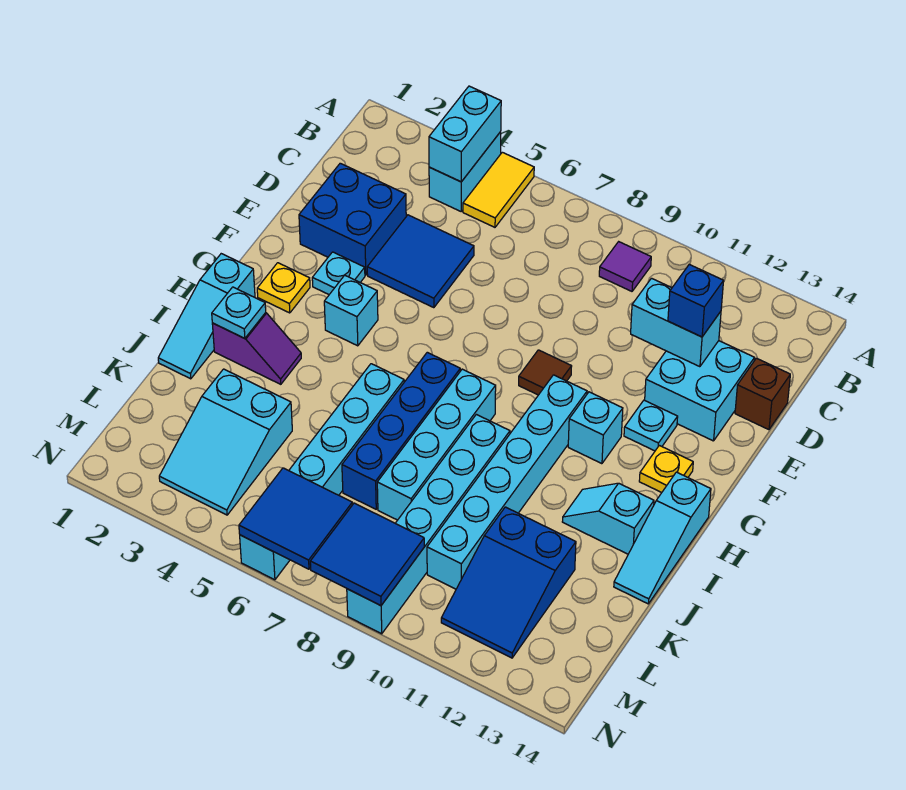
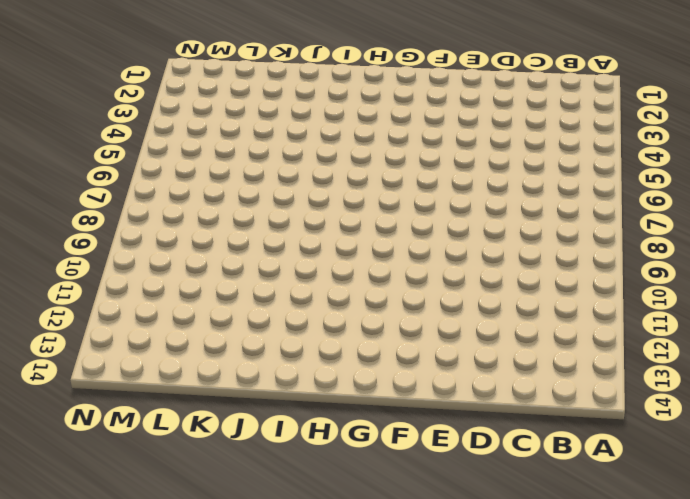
none -> cyan brick A4:B4 level 1
none -> yellow tile A5:B5 level 1
none -> purple tile B9 level 1
none -> blue brick D2:E3 level 1

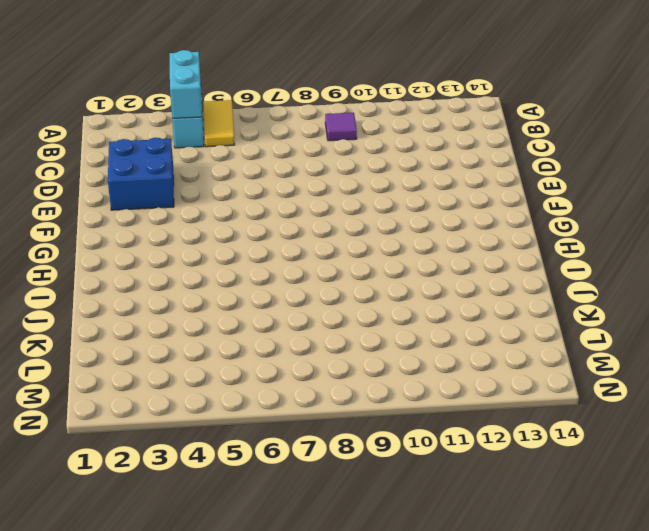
none -> blue tile D4:E5 level 1
none -> cyan brick D12:E13 level 1
none -> brown brick D14 level 1
none -> cyan plate F3 level 1

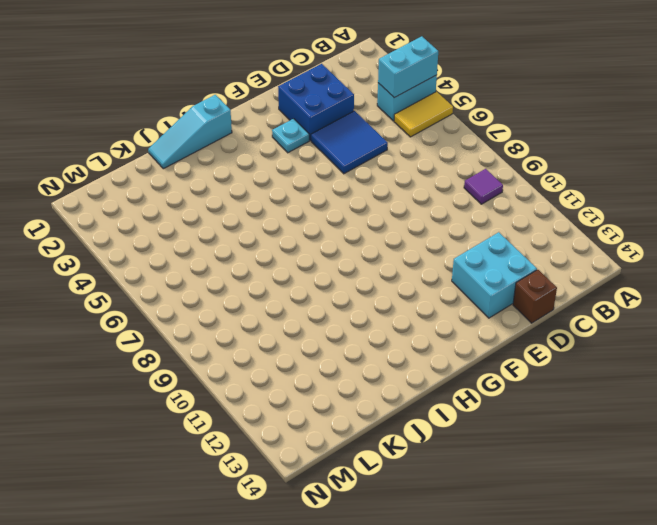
none -> brown tile F9 level 1
none -> cyan plate F12 level 1
none -> yellow plate G2 level 1
none -> cyan brick G4 level 1

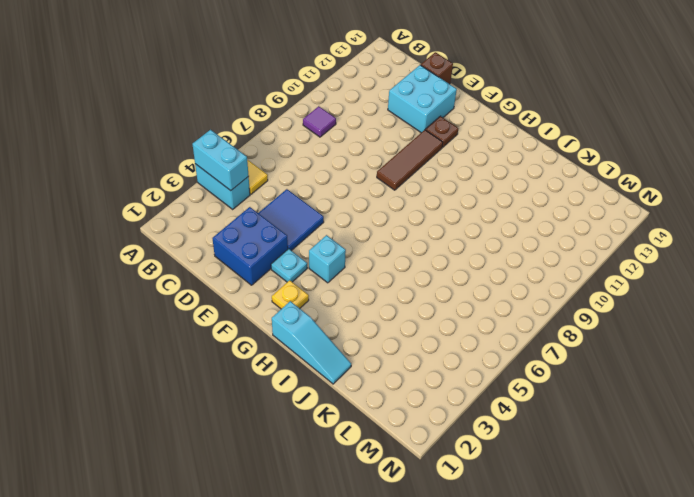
brown tile F9:F11 level 1 -> brown tile F9 level 1
brown plate F12 level 1 -> cyan plate F12 level 1
none -> cyan brick G10:L10 level 1
none -> cyan brick G11 level 1
none -> yellow plate G13 level 1
none -> blue brick H7:K7 level 1

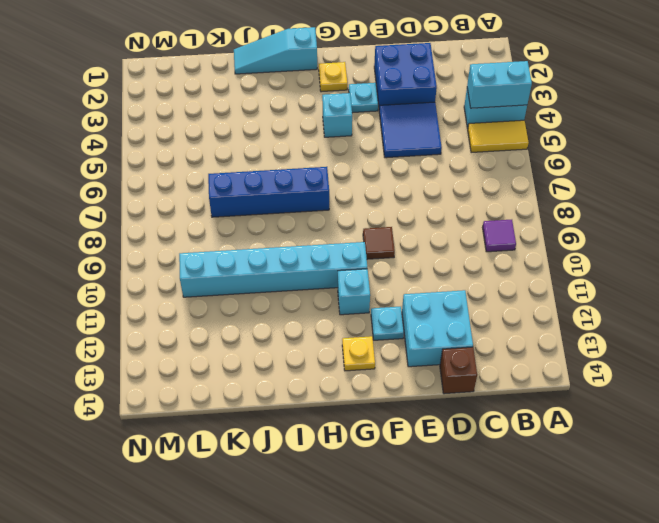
none -> cyan brick H8:K8 level 1
none -> cyan slope H14:J14 level 1 top H
none -> purple slope I2:I3 level 1 top 2
none -> cyan brick I6:N6 level 1

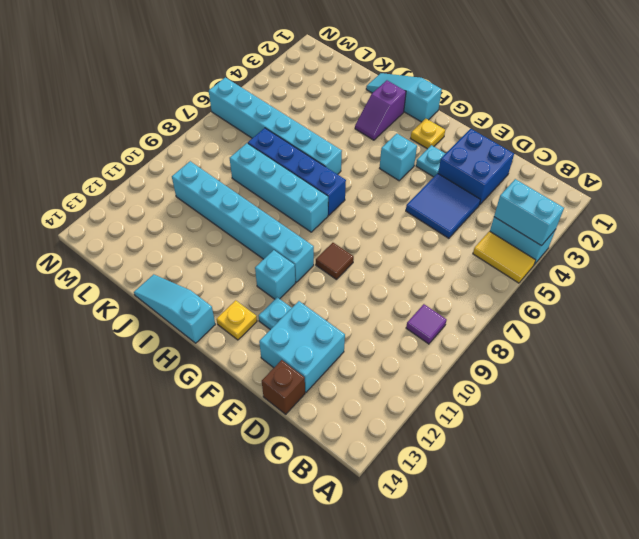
none -> cyan brick I9:N9 level 1
none -> cyan slope I12:I13 level 1 top 13
none -> cyan slope K3:M4 level 1 top K
none -> blue slope K11:M12 level 1 top K

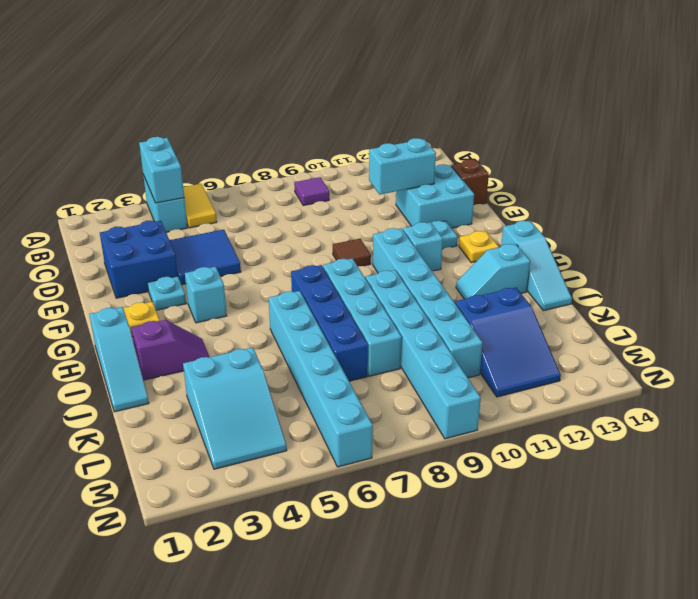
none -> cyan plate I2 level 2
none -> blue tile M6:N7 level 2
none -> blue tile M8:N9 level 2
none -> blue brick D12 level 3

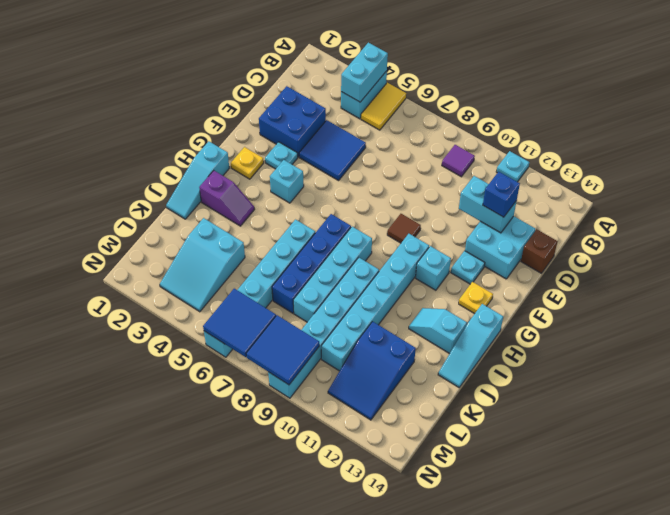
cyan plate A11 level 1 -> cyan plate I2 level 2

